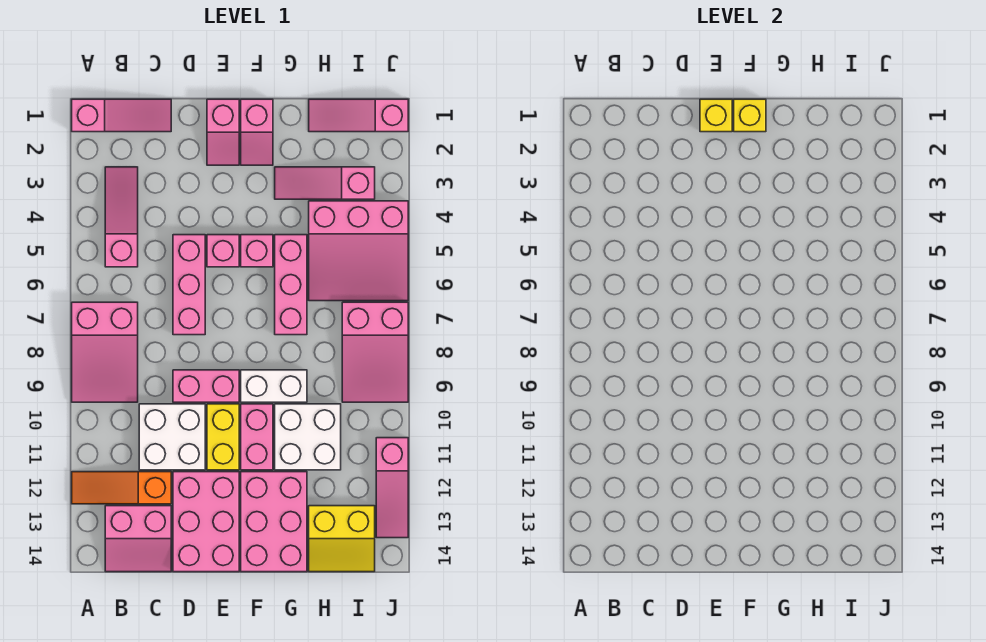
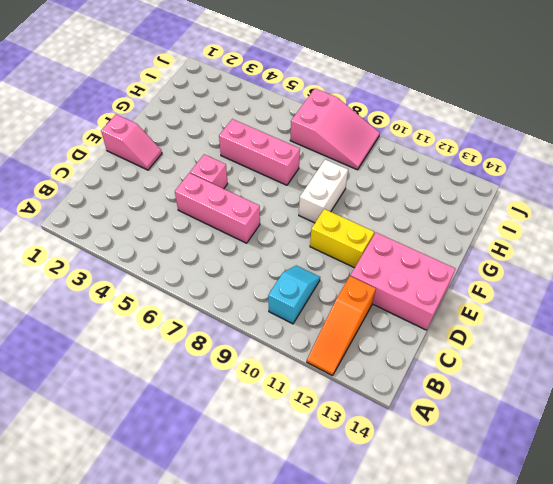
cyan slope B10:C10 level 1 top B -> white brick C10:D11 level 1
none -> pink slope A1:C1 level 1 top A
none -> pink slope A7:B9 level 1 top 7
none -> pink slope B3:B5 level 1 top 5

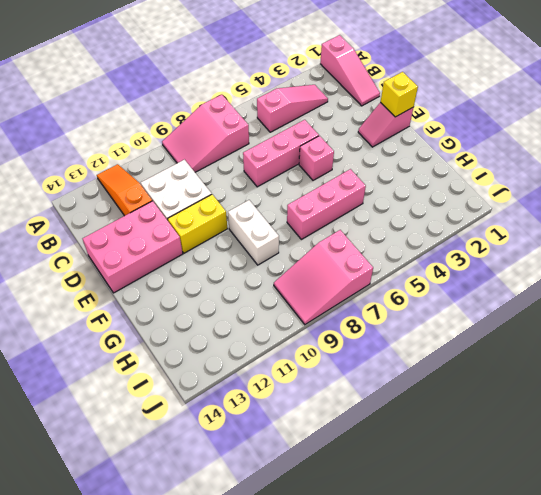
none -> pink slope B13:C14 level 1 top 13
none -> pink brick D9:E9 level 1
none -> pink slope F1:F2 level 1 top 1

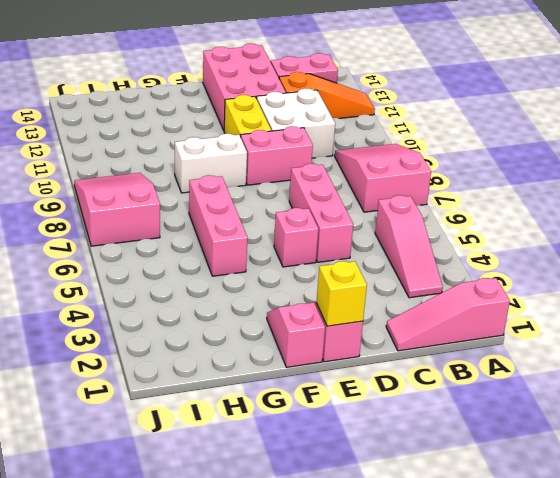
none -> pink brick F5 level 1
none -> pink brick F10:F11 level 1
none -> pink brick F12:G14 level 1

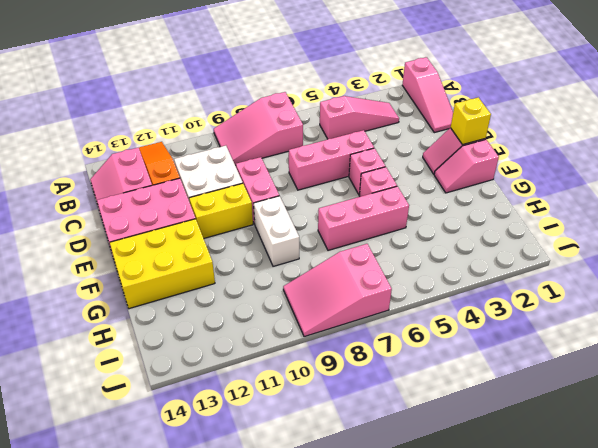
yellow brick F12:G14 level 1 -> pink brick F12:G14 level 1
none -> pink brick F10:F11 level 1
none -> pink slope G3:I3 level 1 top I
none -> white brick G10:H11 level 1

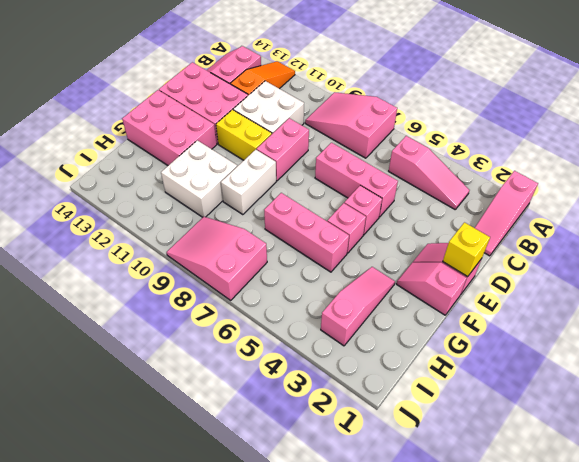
none -> pink brick F10:F11 level 1
none -> pink slope H1:J1 level 1 top J
none -> pink slope H4:J6 level 1 top 4

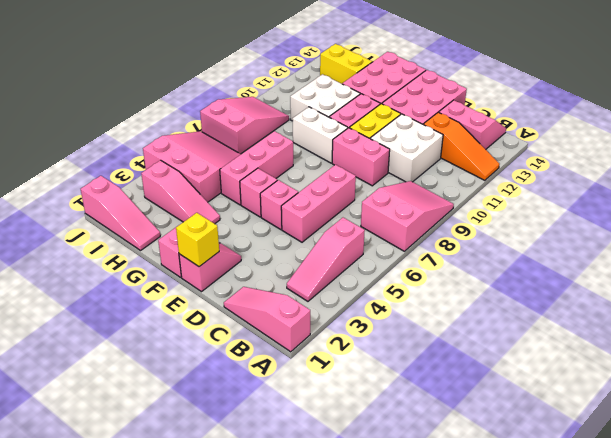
none -> pink slope J11:J13 level 1 top 11
none -> yellow brick F1 level 2

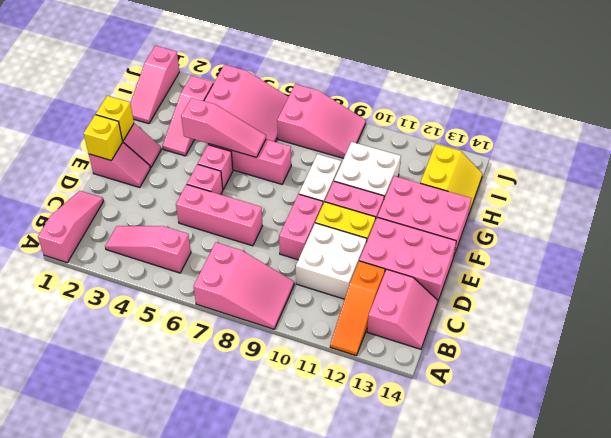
pink slope G4:G6 level 2 top 4 -> pink slope J11:J13 level 1 top 11

